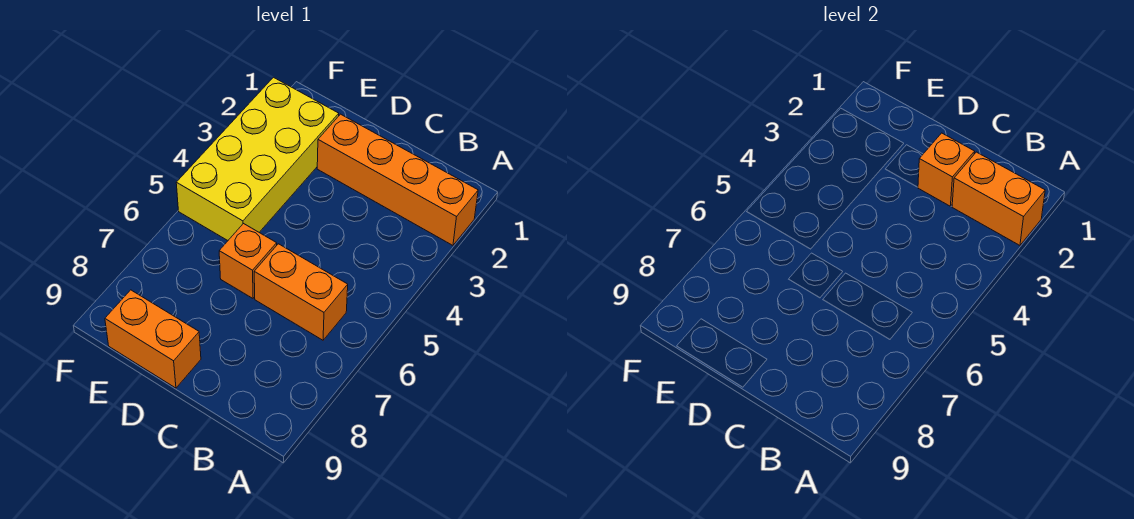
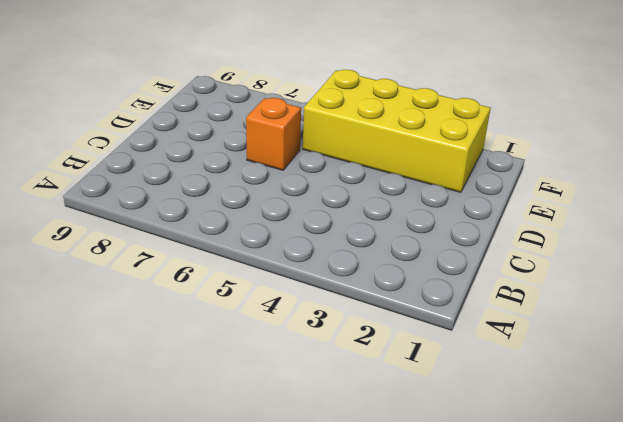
none -> orange brick A2:D2 level 1
none -> orange brick B6:C6 level 1

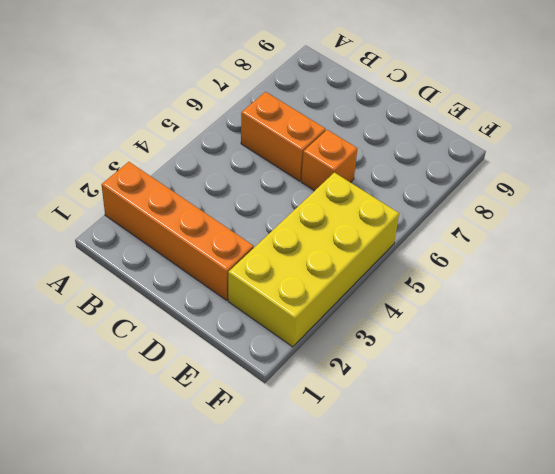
none -> orange brick D9:E9 level 1
none -> orange brick A2:B2 level 2

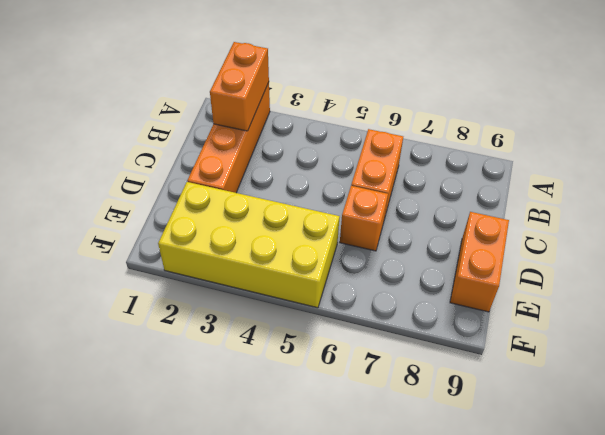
none -> orange brick C2 level 2

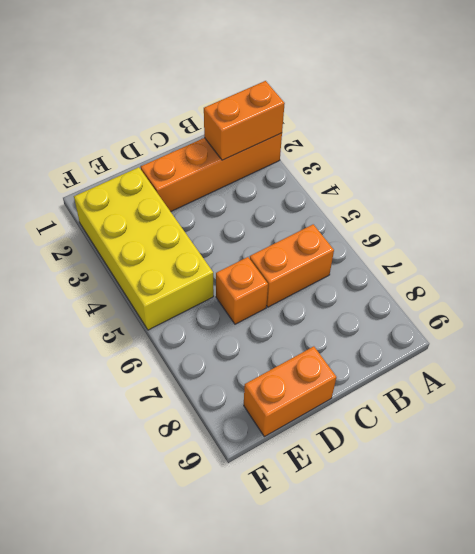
none -> orange brick C2 level 2

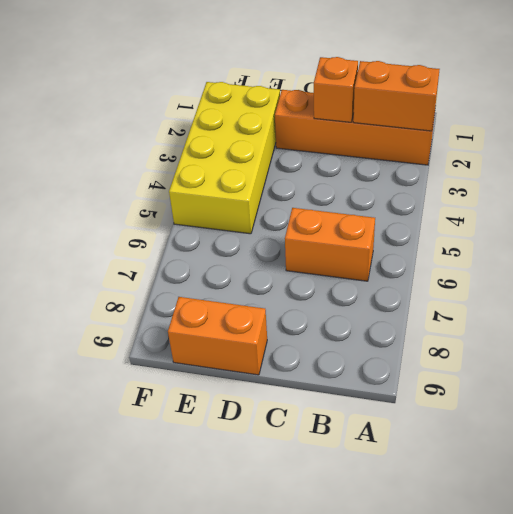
none -> orange brick D6 level 1

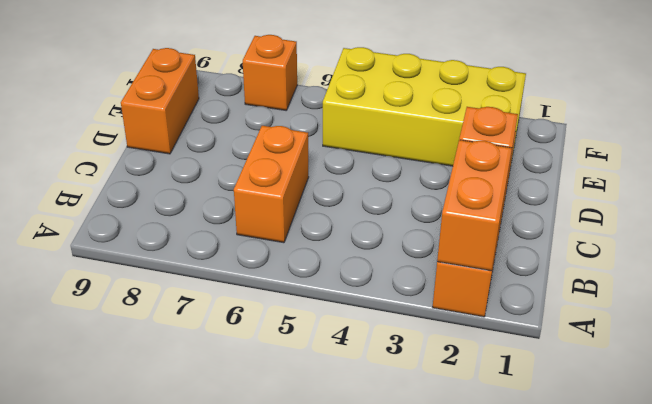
orange brick F7 level 1 -> orange brick D6 level 1

